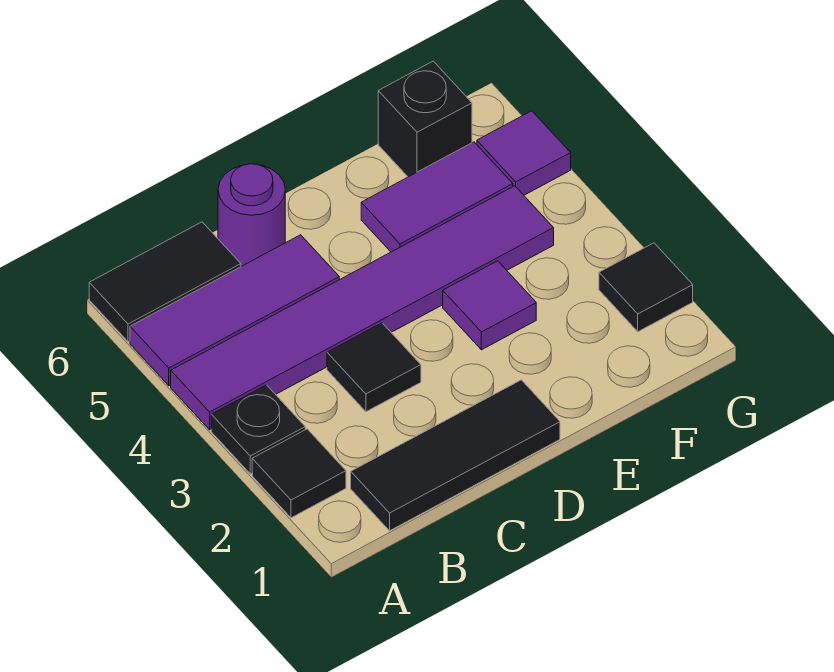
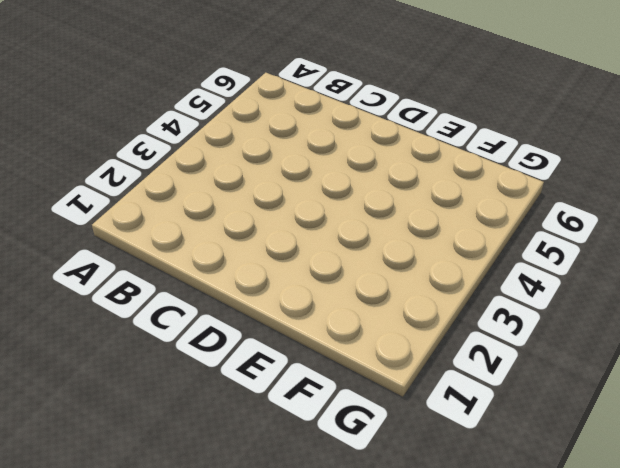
none -> black tile A2 level 1
none -> black plate A3 level 1
none -> purple tile A4:F4 level 1

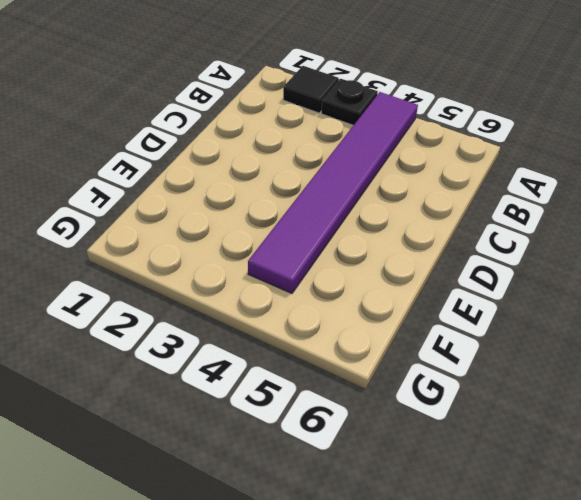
none -> purple tile A5:C5 level 1
none -> black tile A6:B6 level 1
none -> black tile B1:D1 level 1

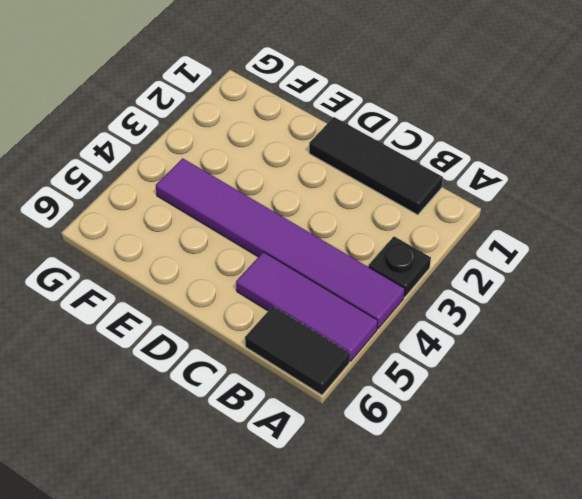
none -> black tile A2 level 1
none -> black tile C3 level 1
none -> purple round brick C6 level 1

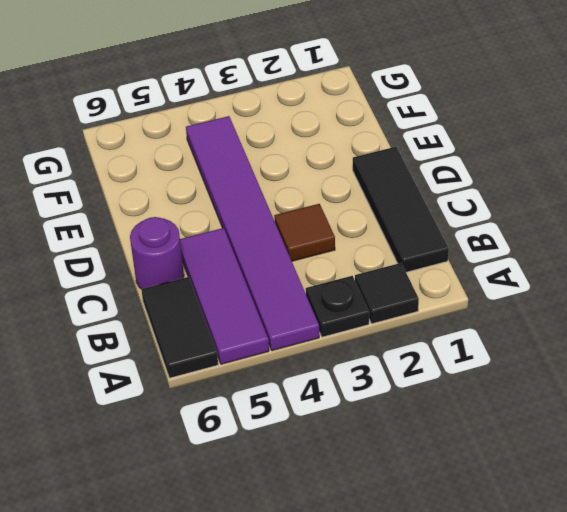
brown tile C3 level 1 -> black tile C3 level 1
none -> purple tile E3 level 1
none -> purple tile E5:F5 level 1
none -> black brick F6 level 1

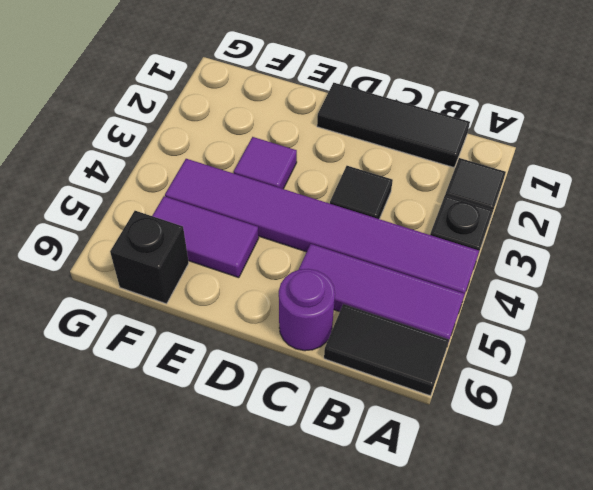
none -> black tile G2 level 1
none -> purple tile G5 level 1

